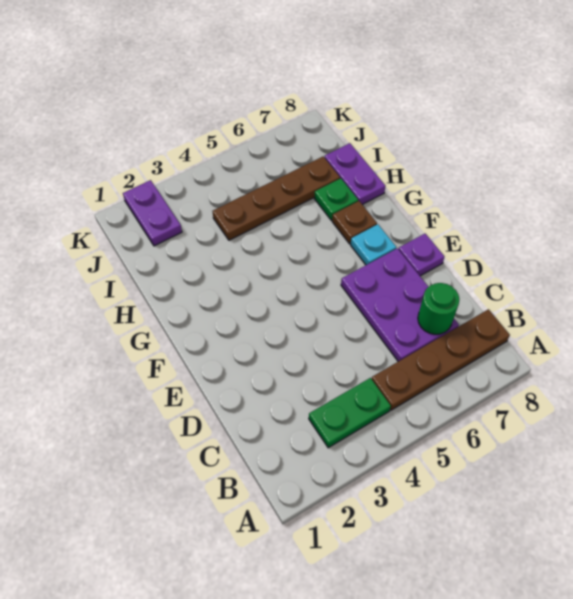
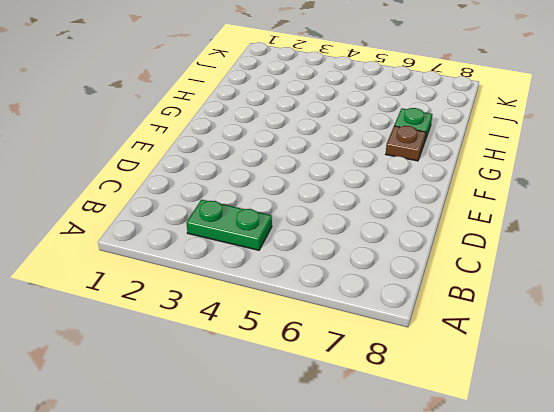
none -> brown plate B5:B8 level 1
none -> purple plate C6:E7 level 1

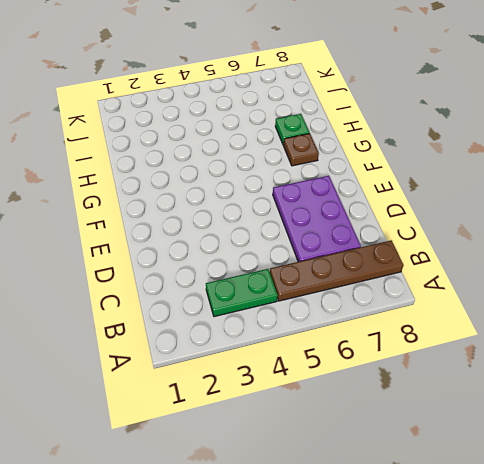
none -> purple plate E8 level 1
none -> cyan plate F7 level 1

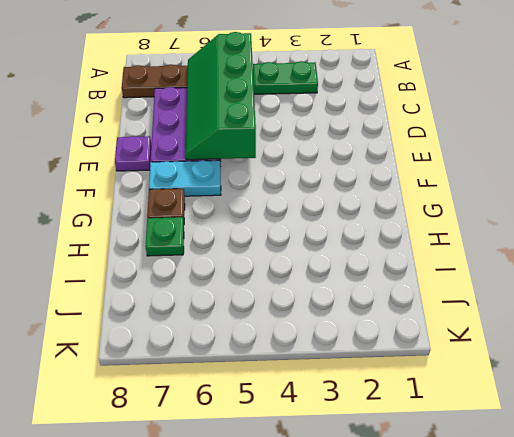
green slope B5:E6 level 2 top 5 -> none
cyan plate F6:F7 level 1 -> cyan plate F7 level 1
none -> purple plate H8:I8 level 1
none -> brown plate I4:I7 level 1

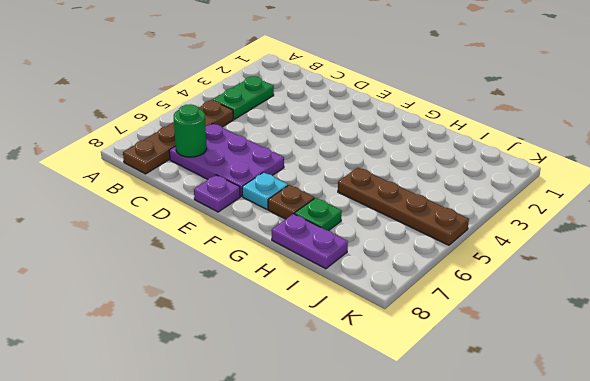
brown plate H5:K5 level 1 -> brown plate I4:I7 level 1
none -> purple plate J2:K2 level 1

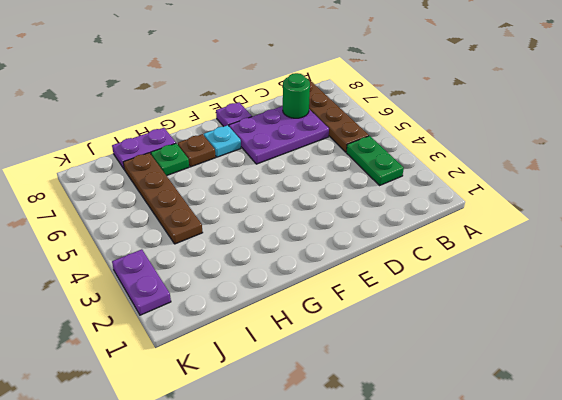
purple plate K2:K3 level 1 -> purple plate J2:K2 level 1

